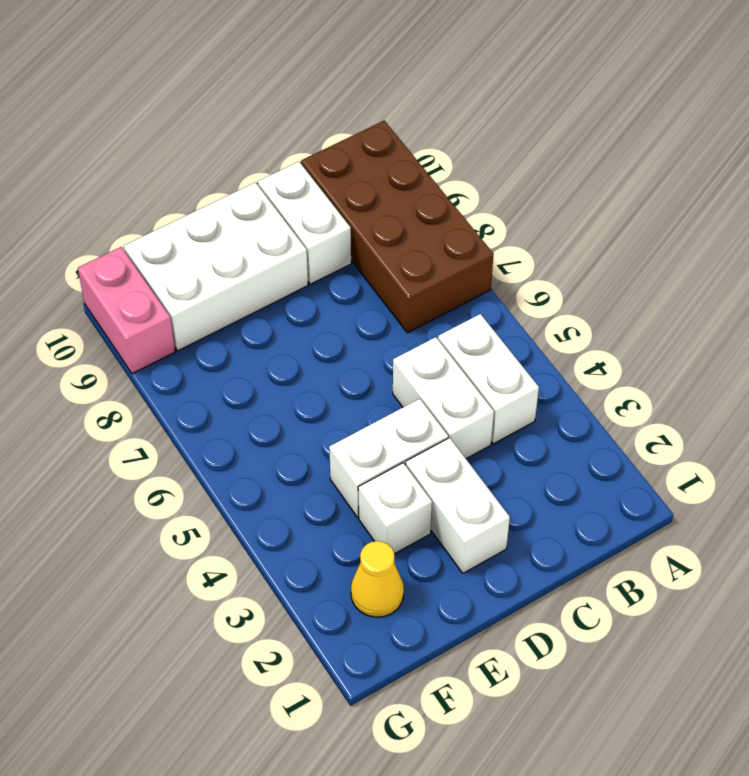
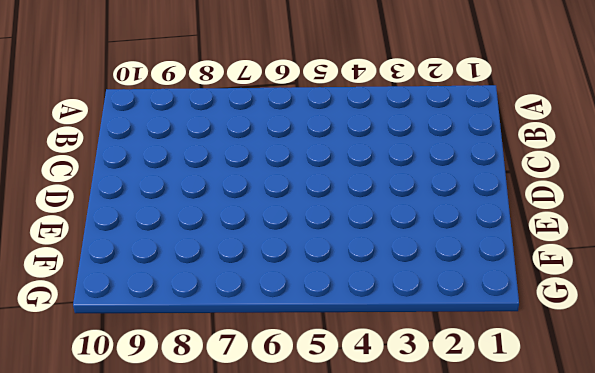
none -> brown brick A7:B10 level 1
none -> white brick B4:B5 level 1

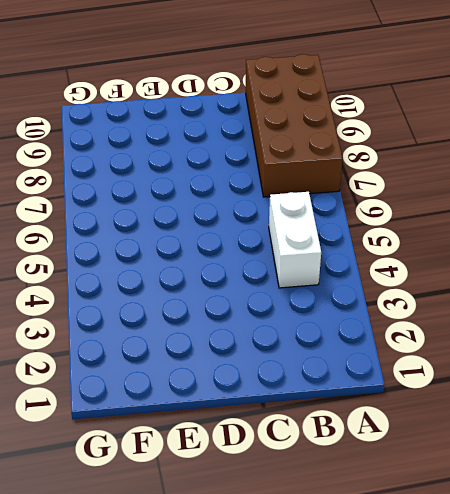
none -> white brick C4:C5 level 1
none -> white brick C9:C10 level 1

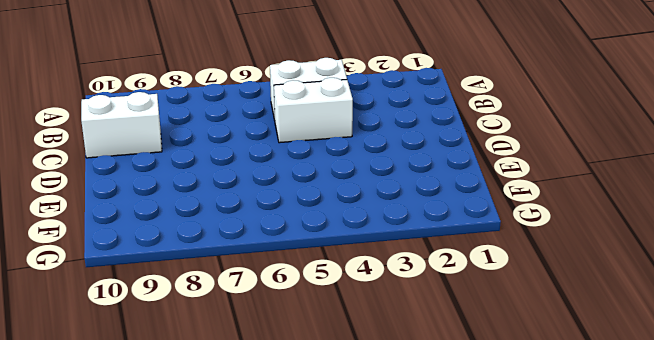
none -> brown brick A7:B10 level 1
none -> white brick D2:D3 level 1

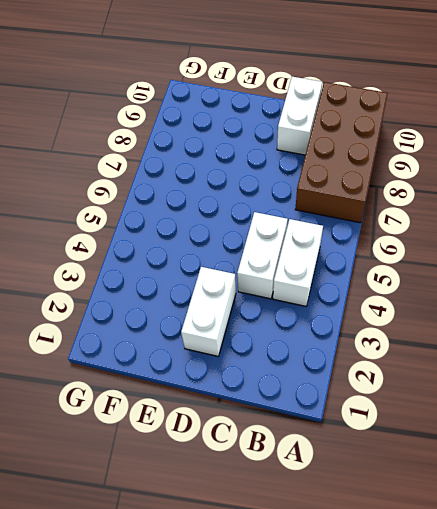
none -> white brick D4:E4 level 1
none -> white brick D9:F10 level 1

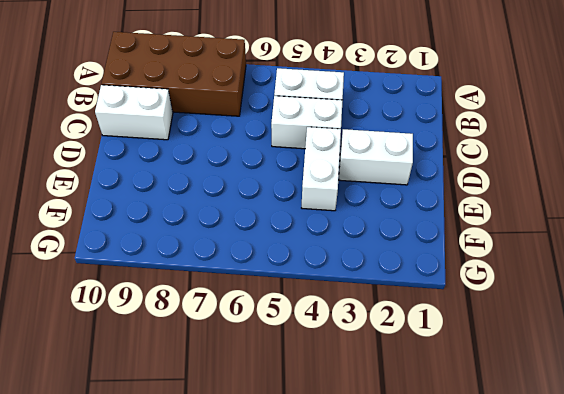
none -> white brick D9:F10 level 1
none -> white brick E3 level 1

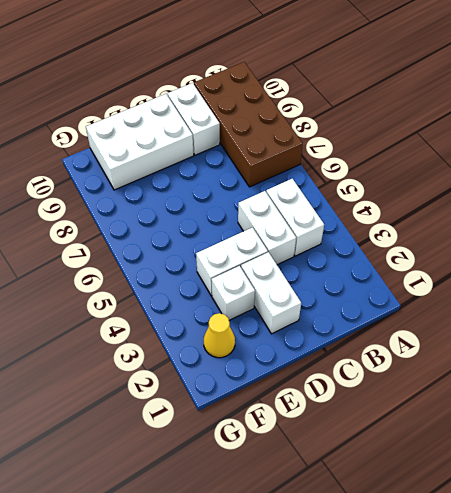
none -> pink brick G9:G10 level 1

